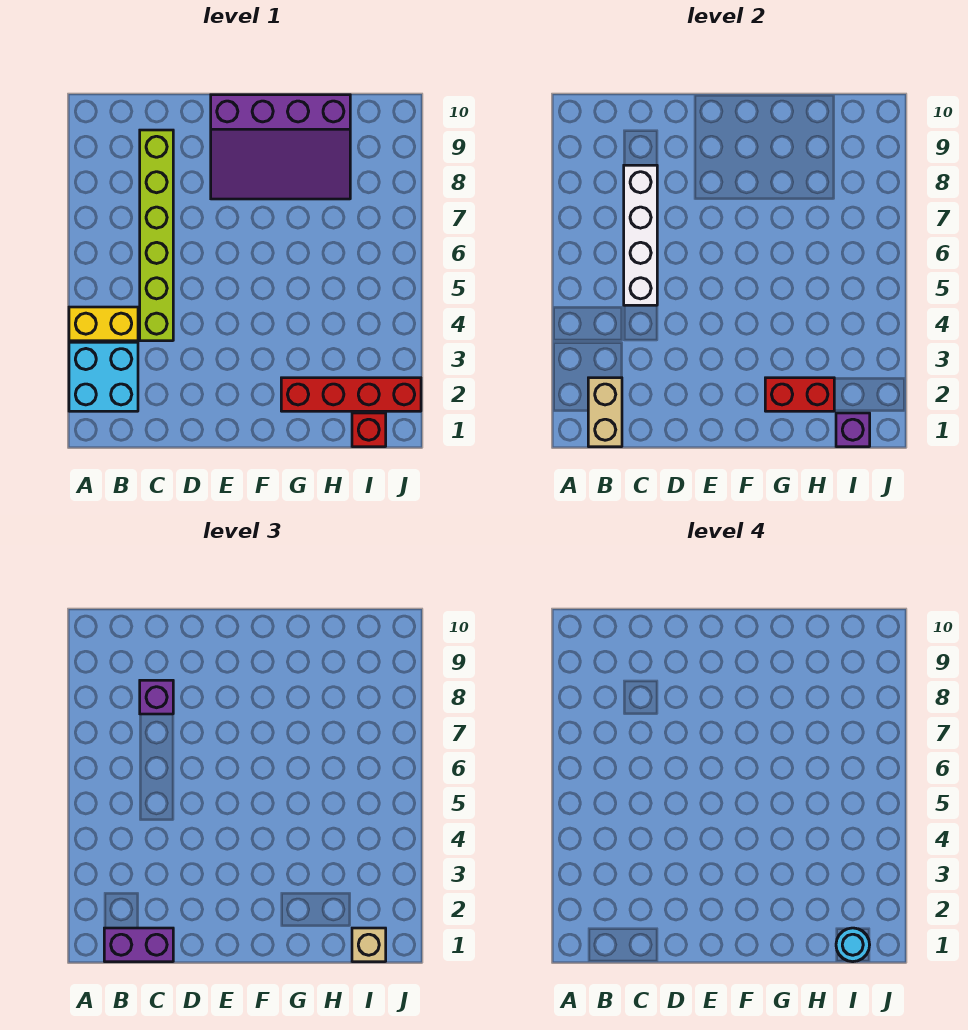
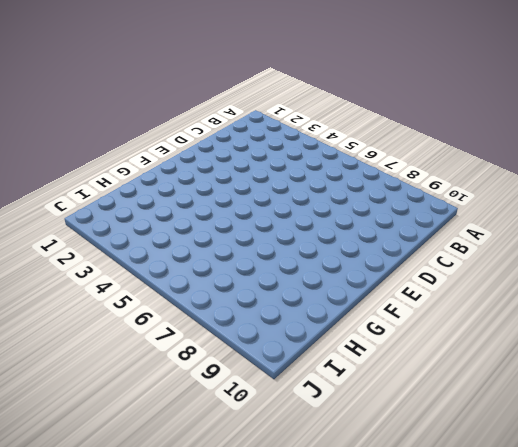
none -> cyan brick A2:B3 level 1
none -> yellow brick A4:B4 level 1
none -> lime brick C4:C9 level 1

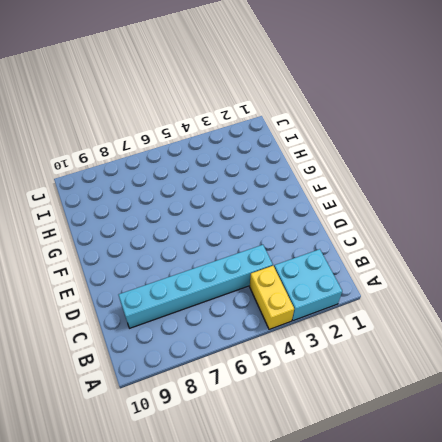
cyan brick C4:C9 level 1 -> lime brick C4:C9 level 1
none -> purple slope E8:H10 level 1 top 10
none -> red brick G2:J2 level 1
none -> red brick I1 level 1

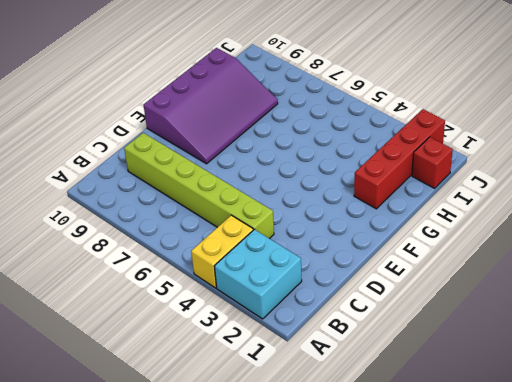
none -> tan brick B1:B2 level 2
none -> white brick C5:C8 level 2
none -> red brick G2:H2 level 2

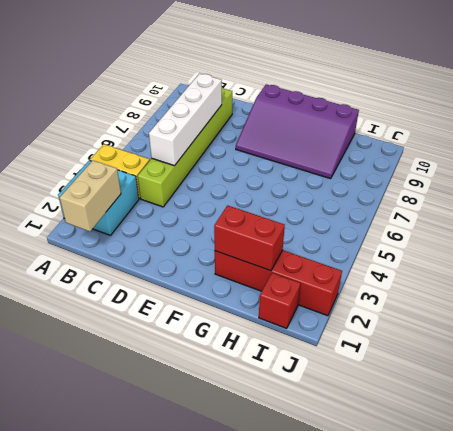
none -> purple brick I1 level 2
none -> purple brick B1:C1 level 3
none -> purple brick C8 level 3

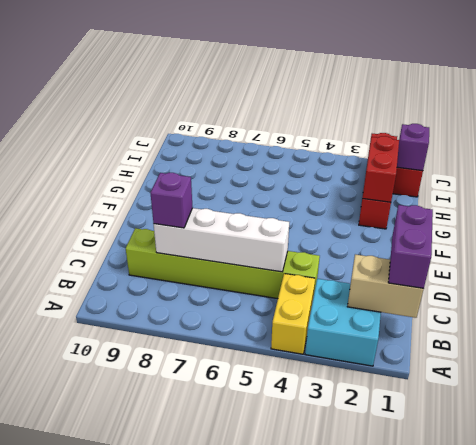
none -> purple slope E8:H10 level 1 top 10
none -> tan brick I1 level 3
none -> cyan round brick I1 level 4

